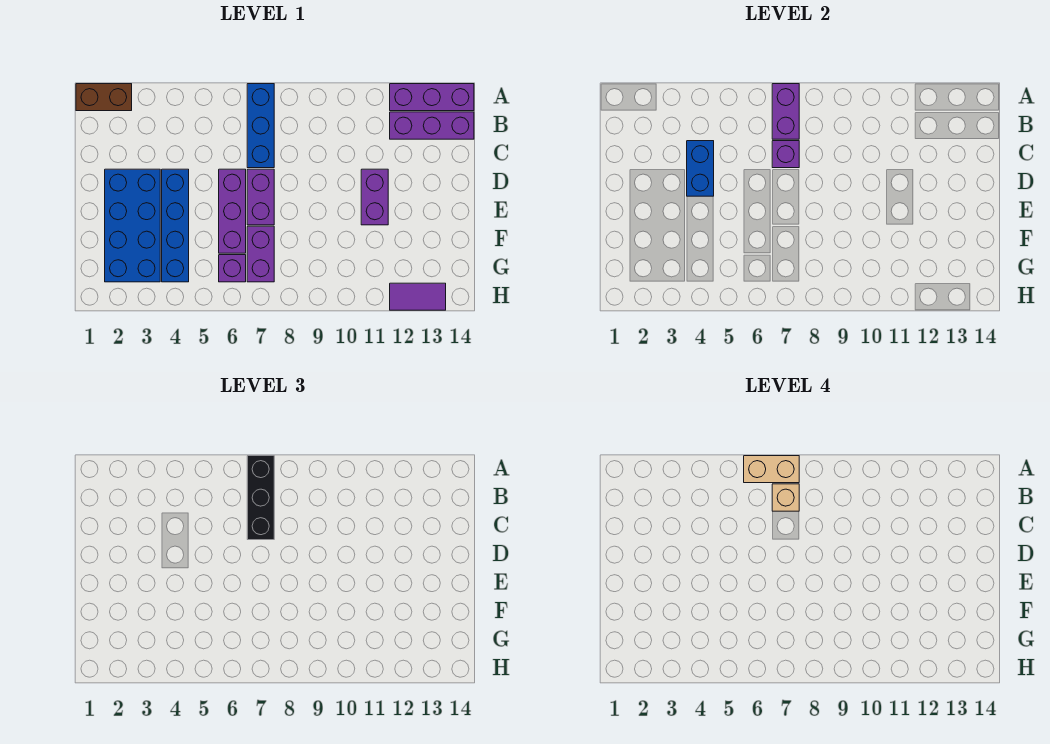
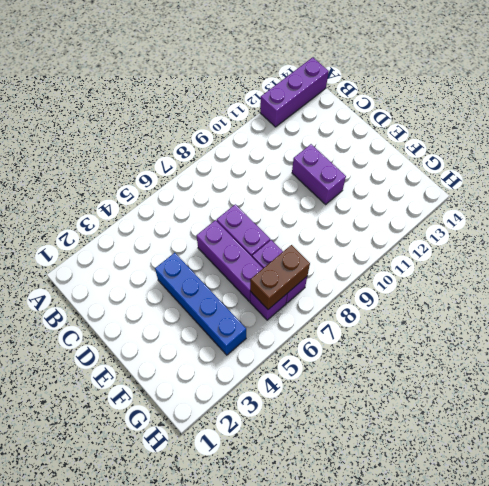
brown brick G6:G7 level 2 -> brown brick A1:A2 level 1
none -> blue brick A7:C7 level 1
none -> purple brick B12:B14 level 1
none -> blue brick D2:G3 level 1

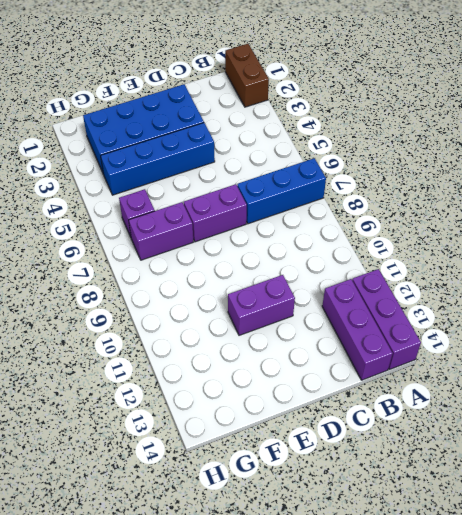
none -> purple brick D6:F6 level 1
none -> purple tile H12:H13 level 1
none -> purple brick A7:B7 level 2

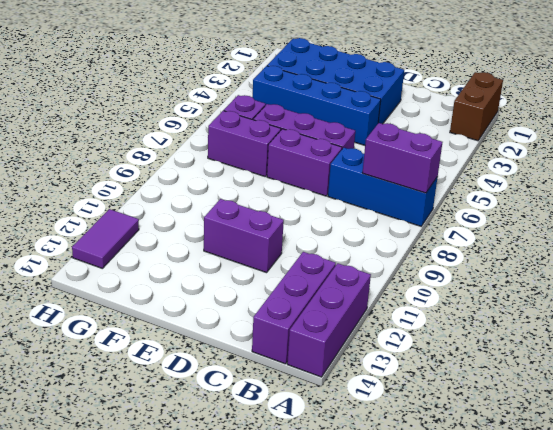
none -> blue brick C4:D4 level 2
none -> purple brick C7 level 2
none -> black brick A7:C7 level 3

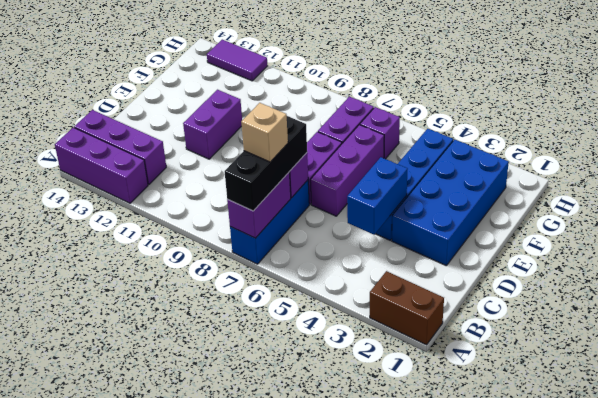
none -> tan brick A6:A7 level 4

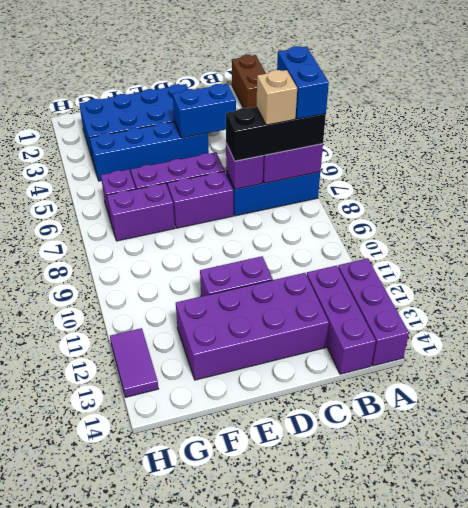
blue brick A6:A7 level 4 -> tan brick A6:A7 level 4
purple brick C12:F13 level 1 -> none

